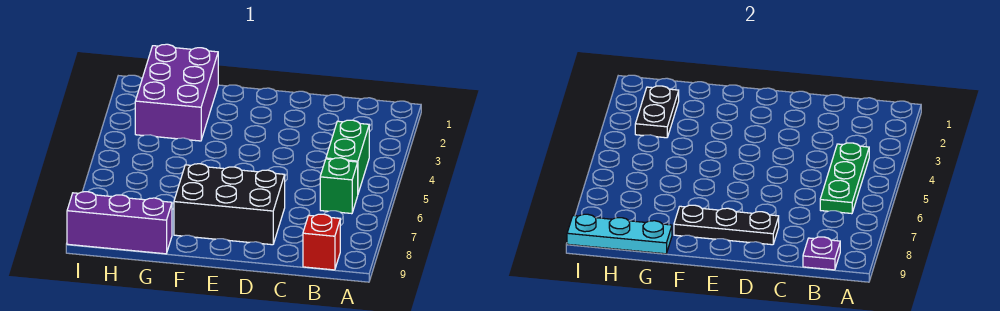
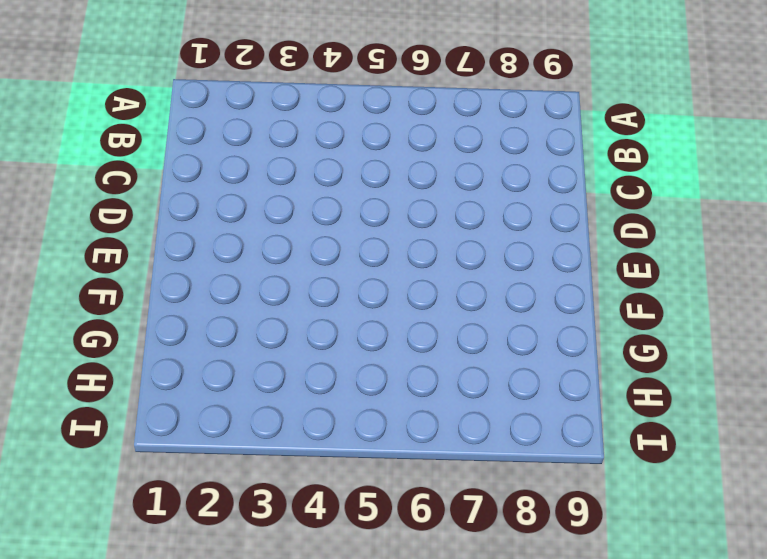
none -> green brick B4:B5 level 1
none -> green brick B6 level 1

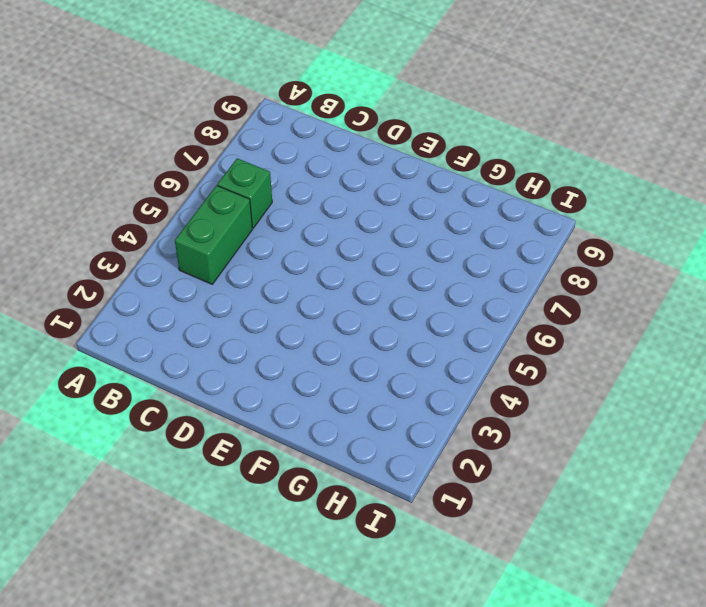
none -> red brick B9 level 1
none -> black brick D7:F8 level 1

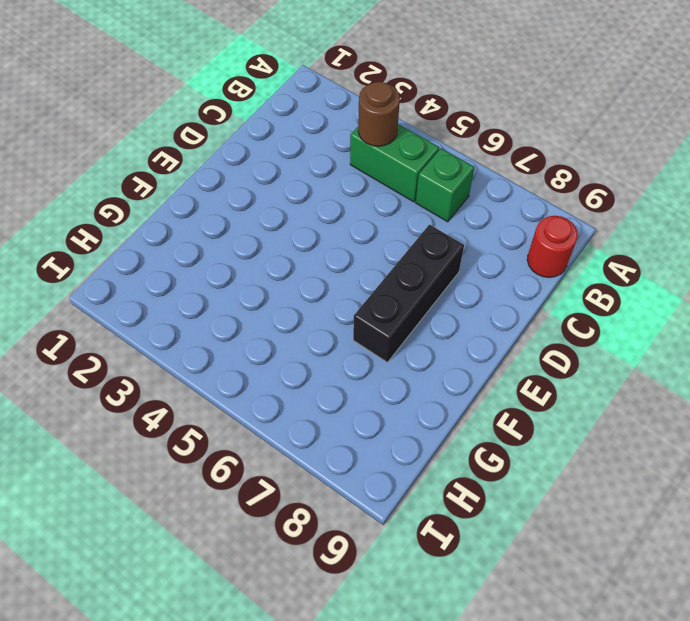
brown round brick B4 level 2 -> green plate B4:B6 level 2
red round brick B9 level 1 -> red brick B9 level 1
black brick D7:F7 level 1 -> black brick D7:F8 level 1
none -> purple brick G1:H3 level 1
none -> purple brick G9:I9 level 1

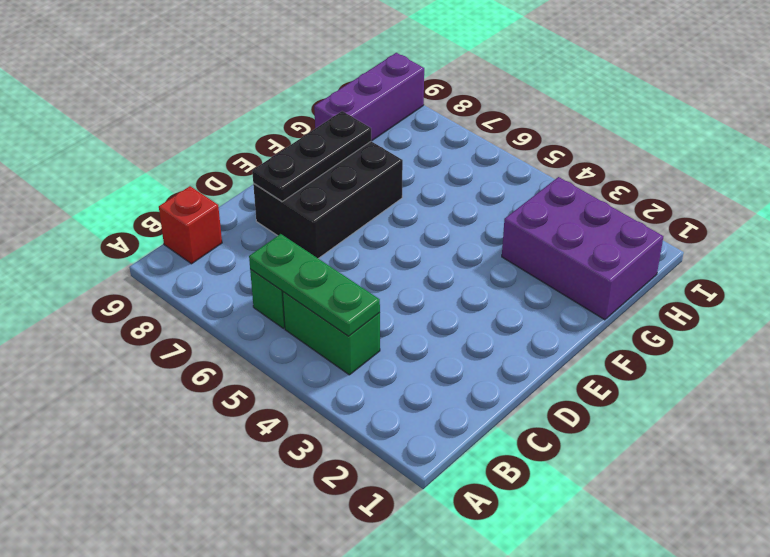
none -> purple plate B9 level 2
none -> cyan plate G9:I9 level 2

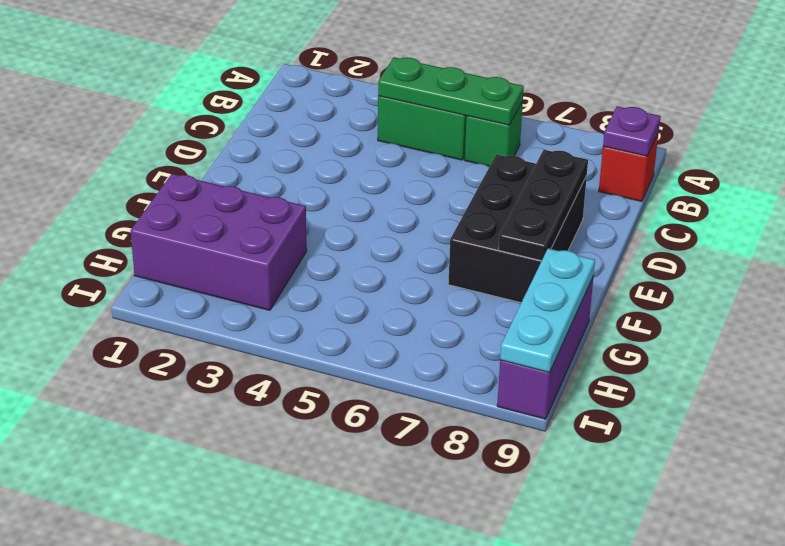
none -> black plate H2:H3 level 2

